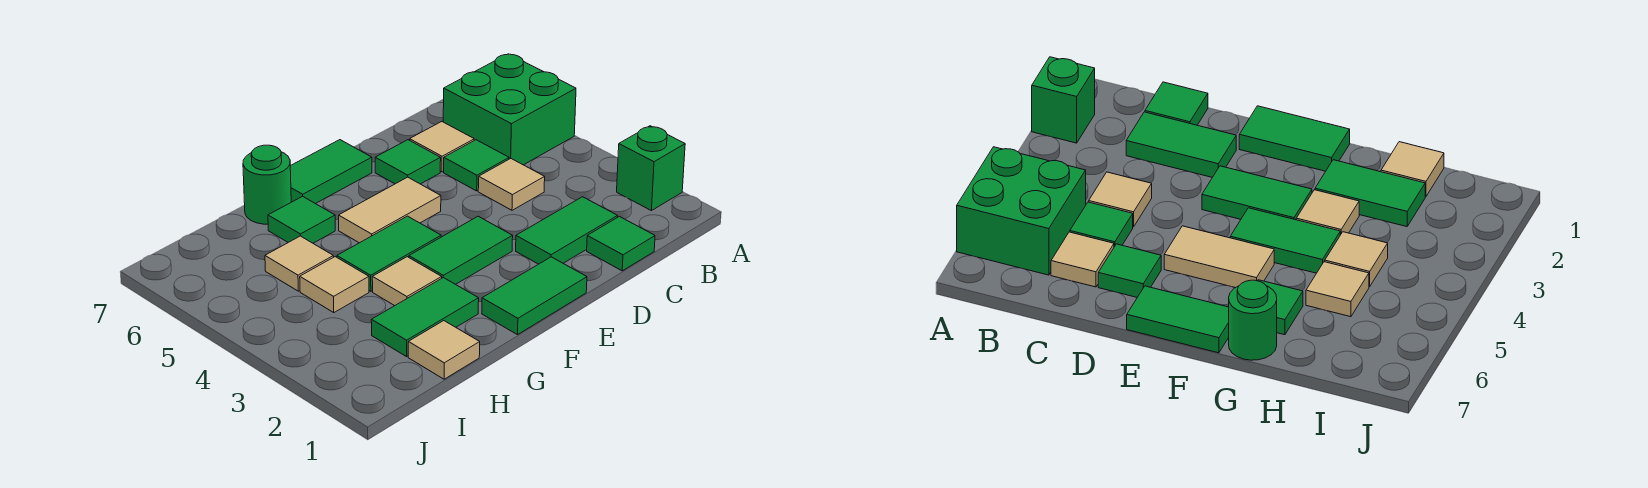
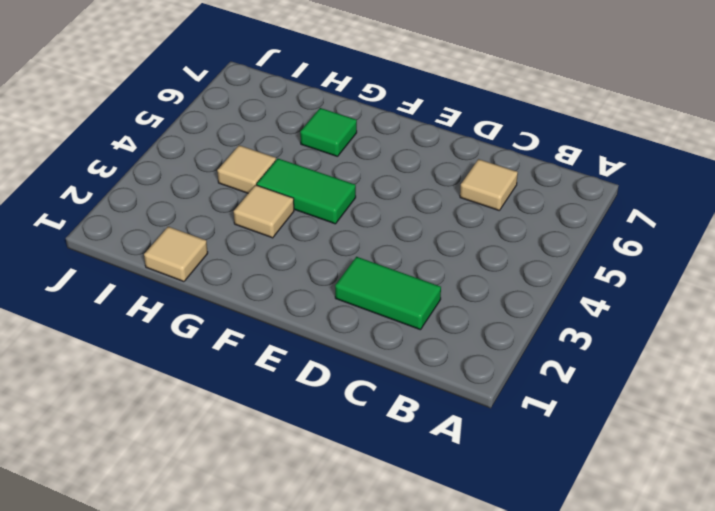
none -> green brick A2 level 1
none -> green brick A5:B6 level 1
none -> green tile C1 level 1

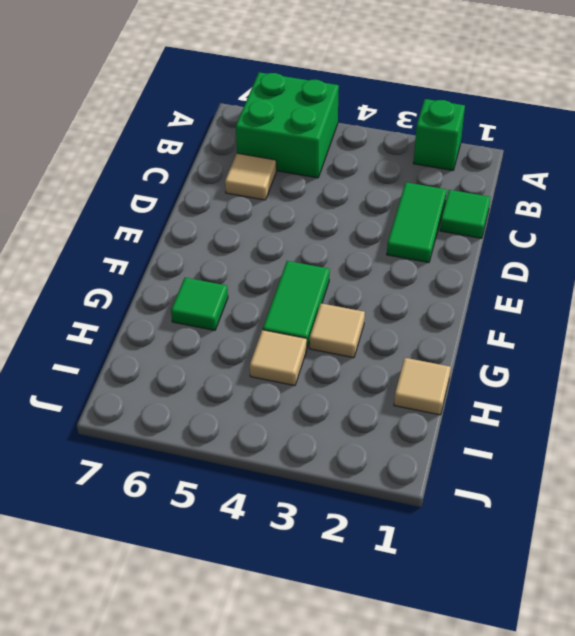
none -> tan tile C4 level 1
none -> green tile C5 level 1
none -> green tile D6 level 1

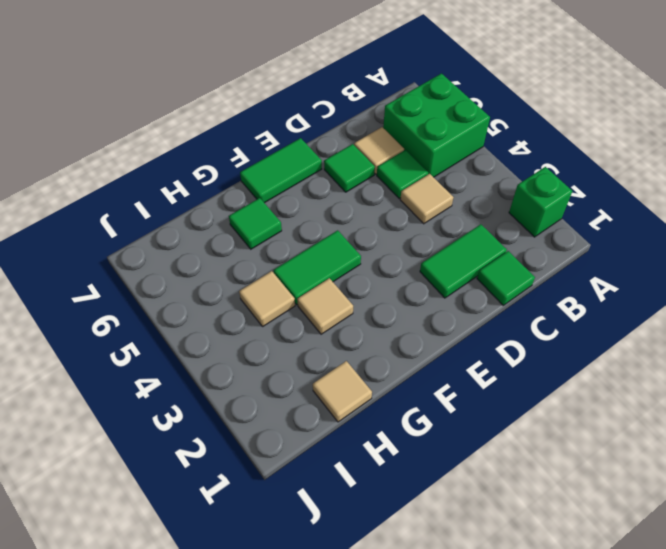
none -> green tile E1:F1 level 1
none -> green tile E3:F3 level 1
none -> tan tile E5:F5 level 1

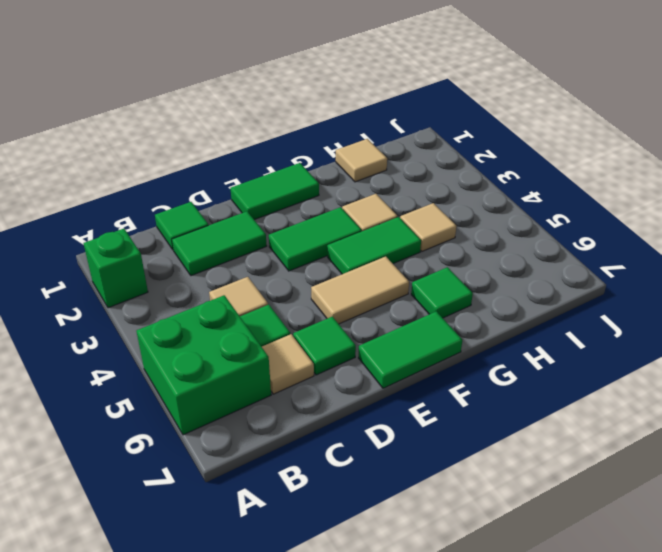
none -> green tile G2:H2 level 1
none -> green round brick G7 level 1
none -> tan tile H5 level 1

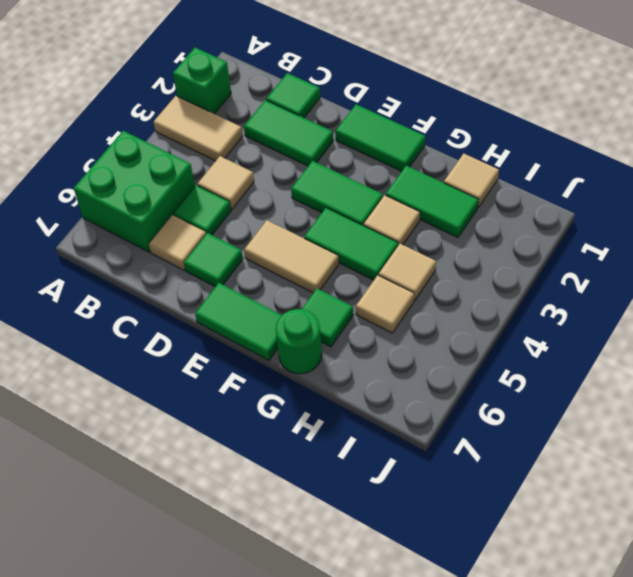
tan tile A3:B3 level 1 -> none

